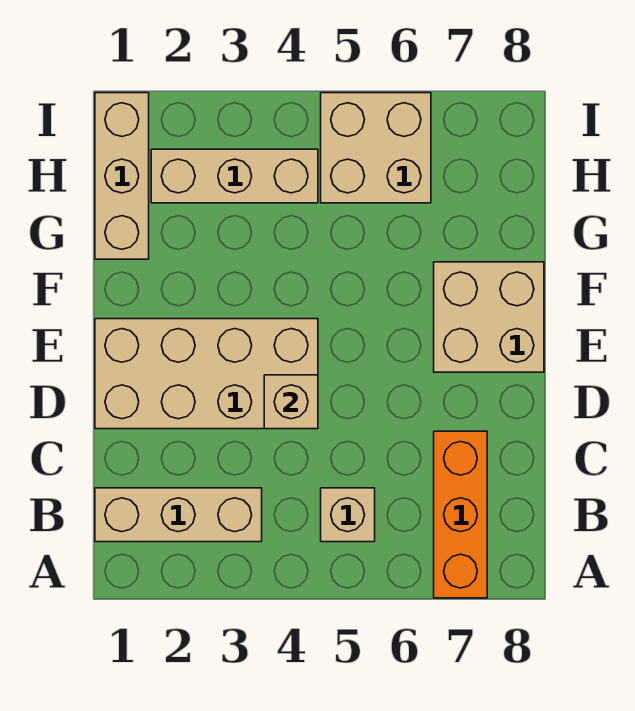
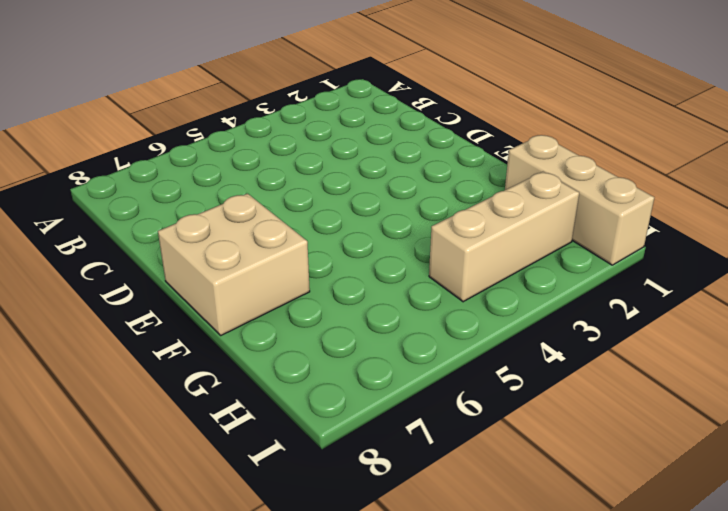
none -> orange brick A7:C7 level 1
none -> tan brick B1:B3 level 1

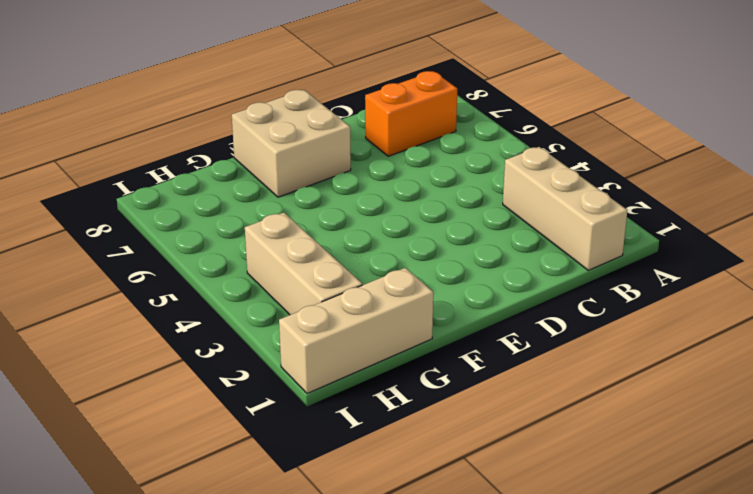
orange brick B7:C7 level 1 -> orange brick A7:C7 level 1
none -> tan brick B5 level 1
none -> tan brick D1:E4 level 1

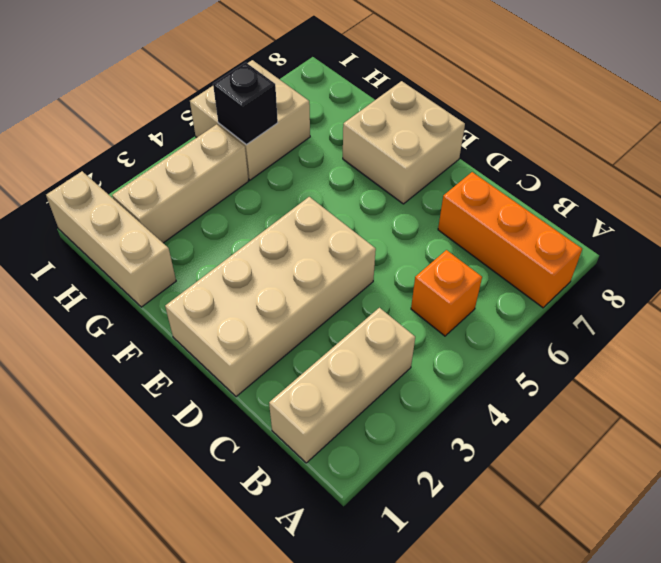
orange brick B5 level 1 -> tan brick B5 level 1
black brick H5 level 2 -> none
none -> tan brick D4 level 2

